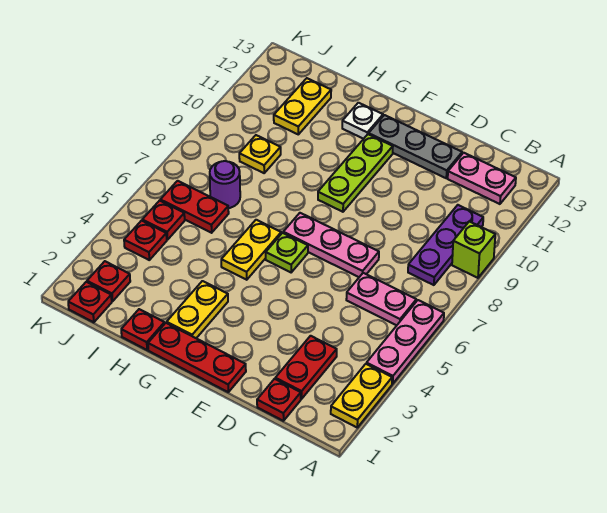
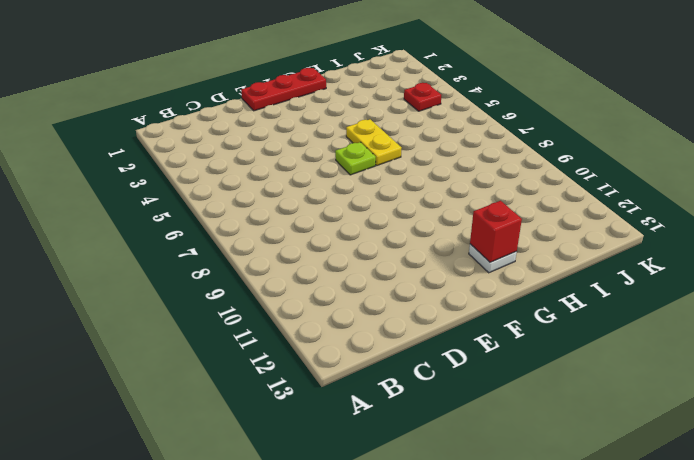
red brick G12 level 2 -> none
none -> yellow plate A2:A3 level 1
none -> pink plate A4:A6 level 1
none -> lime brick A9 level 1

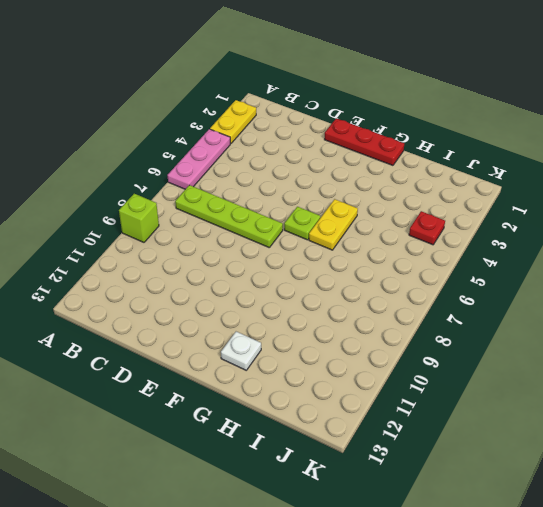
lime plate B7:E7 level 1 -> pink plate D7:F7 level 1
none -> pink plate B6:C6 level 1
none -> purple plate B8:B10 level 1
none -> pink plate B12:C12 level 1

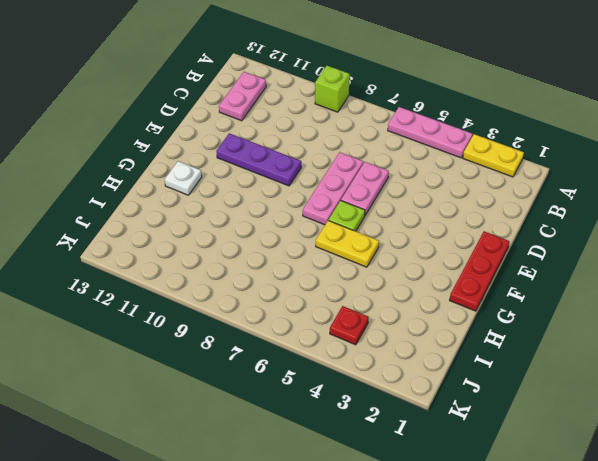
pink plate D6:E6 level 1 -> pink plate B6:C6 level 1
purple plate E9:E11 level 1 -> purple plate B8:B10 level 1
none -> red plate C1 level 1
none -> red plate C2:C3 level 1
none -> grey plate D12:F12 level 1

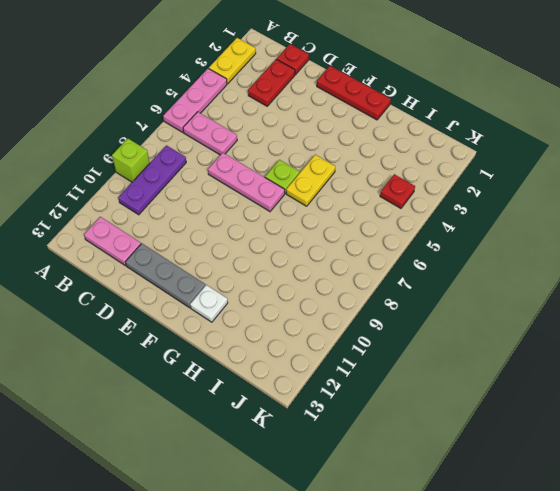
none -> lime plate F9:F11 level 1
none -> yellow plate G2:G3 level 1
none -> red plate H1 level 1

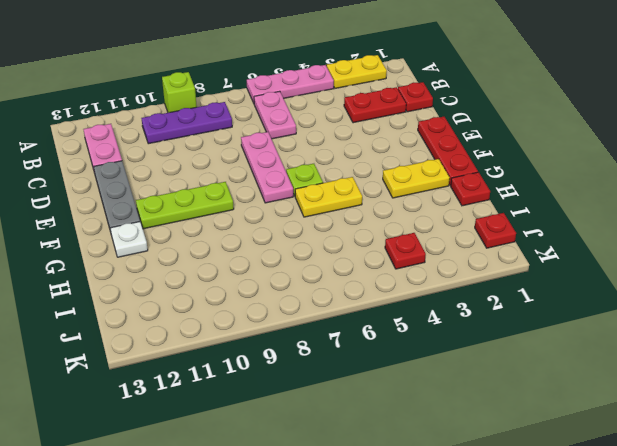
none -> red plate I6:J6 level 1
none -> purple round brick I7 level 1
none -> yellow plate I9 level 1

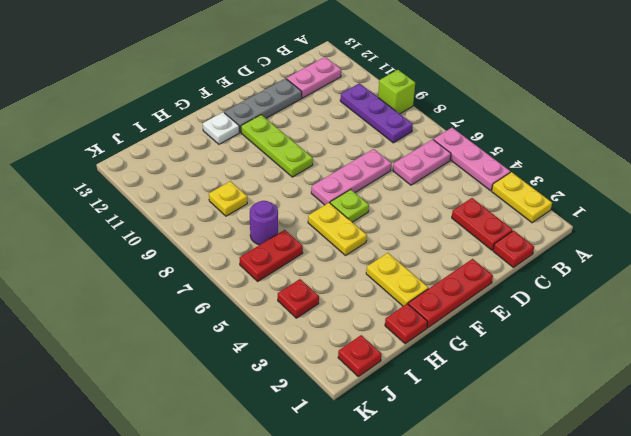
none -> yellow plate I11:I12 level 1
none -> red plate J2 level 1
none -> red plate J5 level 1

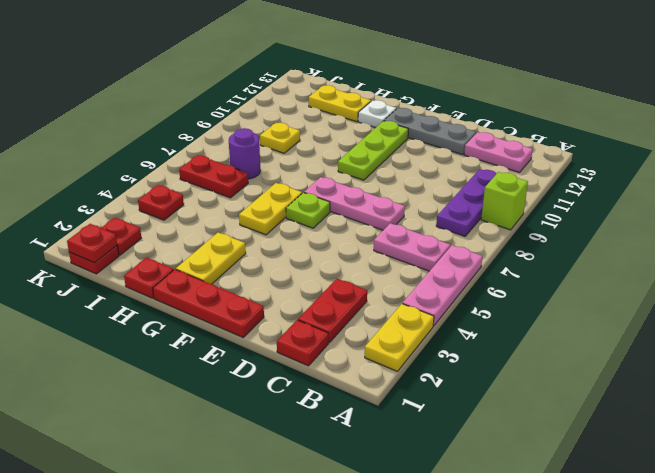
yellow plate H12:I12 level 1 -> yellow plate I11:I12 level 1
red plate J1 level 2 -> red plate J5 level 1

